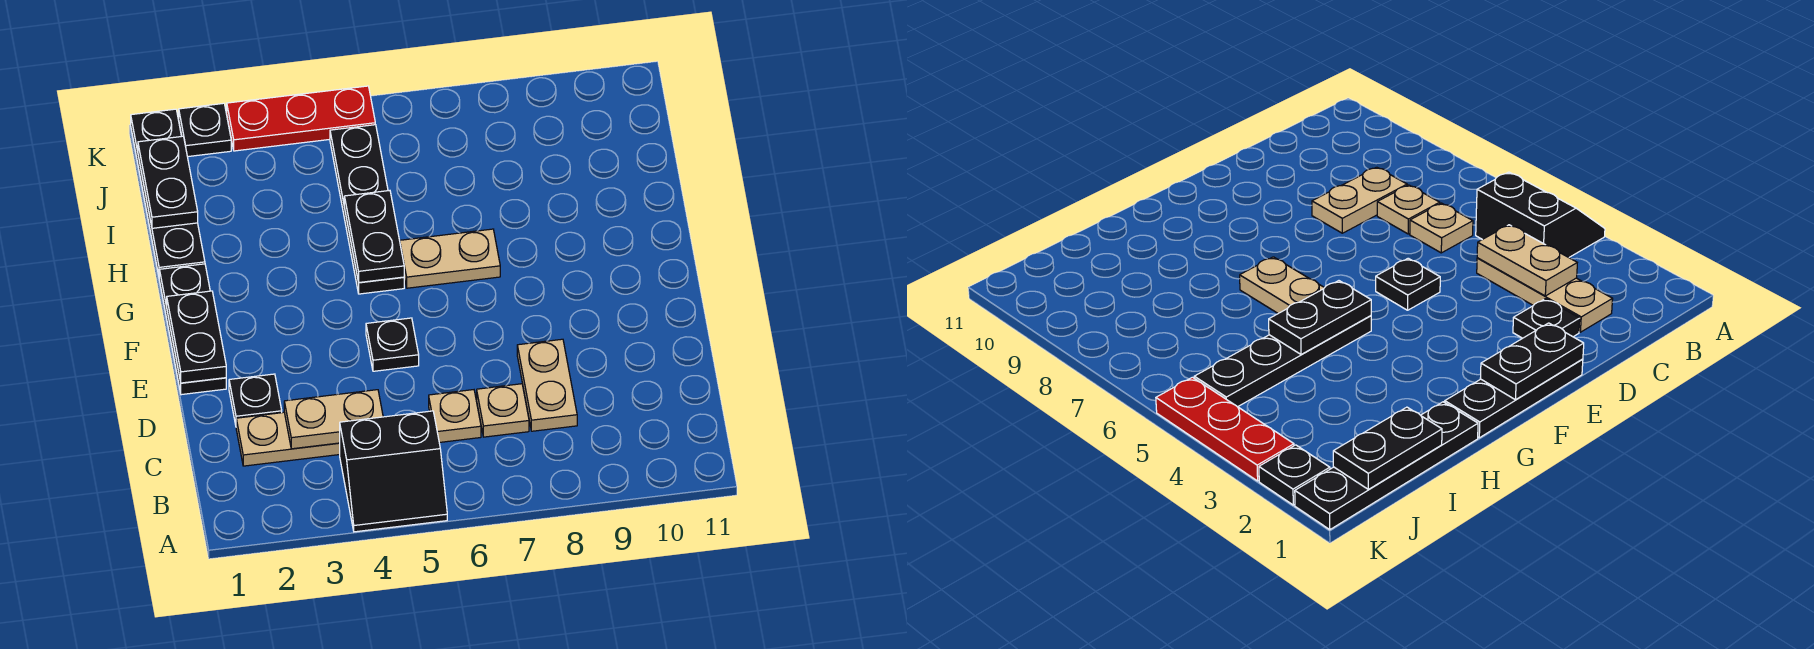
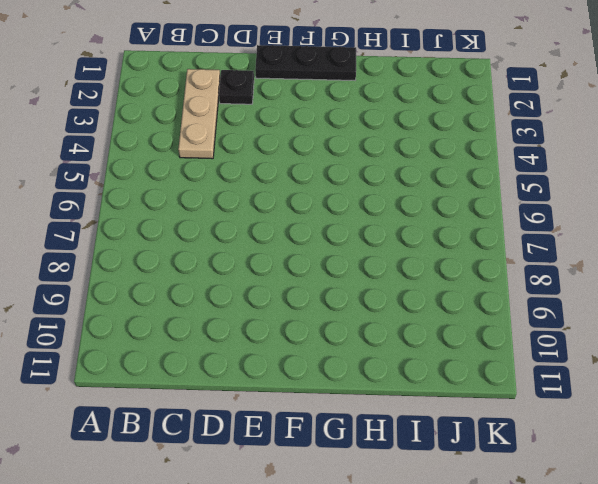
none -> black slope A4:B5 level 1 top B
none -> tan plate C6 level 1
none -> tan plate C7 level 1

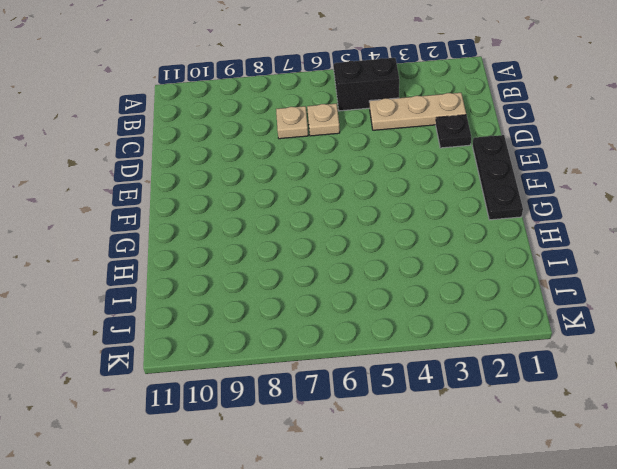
none -> tan plate C8:D8 level 1
none -> black plate E5 level 1
none -> black plate G5:J5 level 1

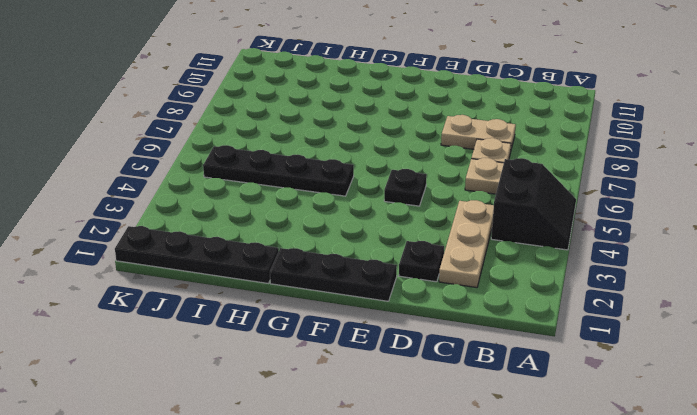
none -> tan plate G6:G7 level 1
none -> black plate K2 level 1
none -> red plate K3:K5 level 1

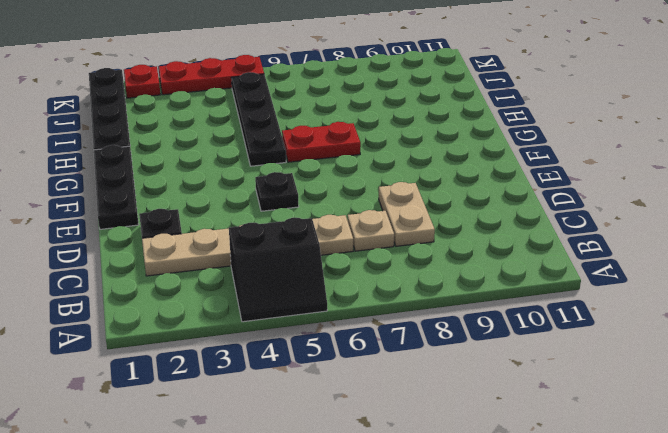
red plate G6:G7 level 1 -> tan plate G6:G7 level 1
red plate K2 level 1 -> black plate K2 level 1
none -> tan plate C3:C4 level 2
none -> black plate E1:F1 level 2
none -> black plate G5:H5 level 2

